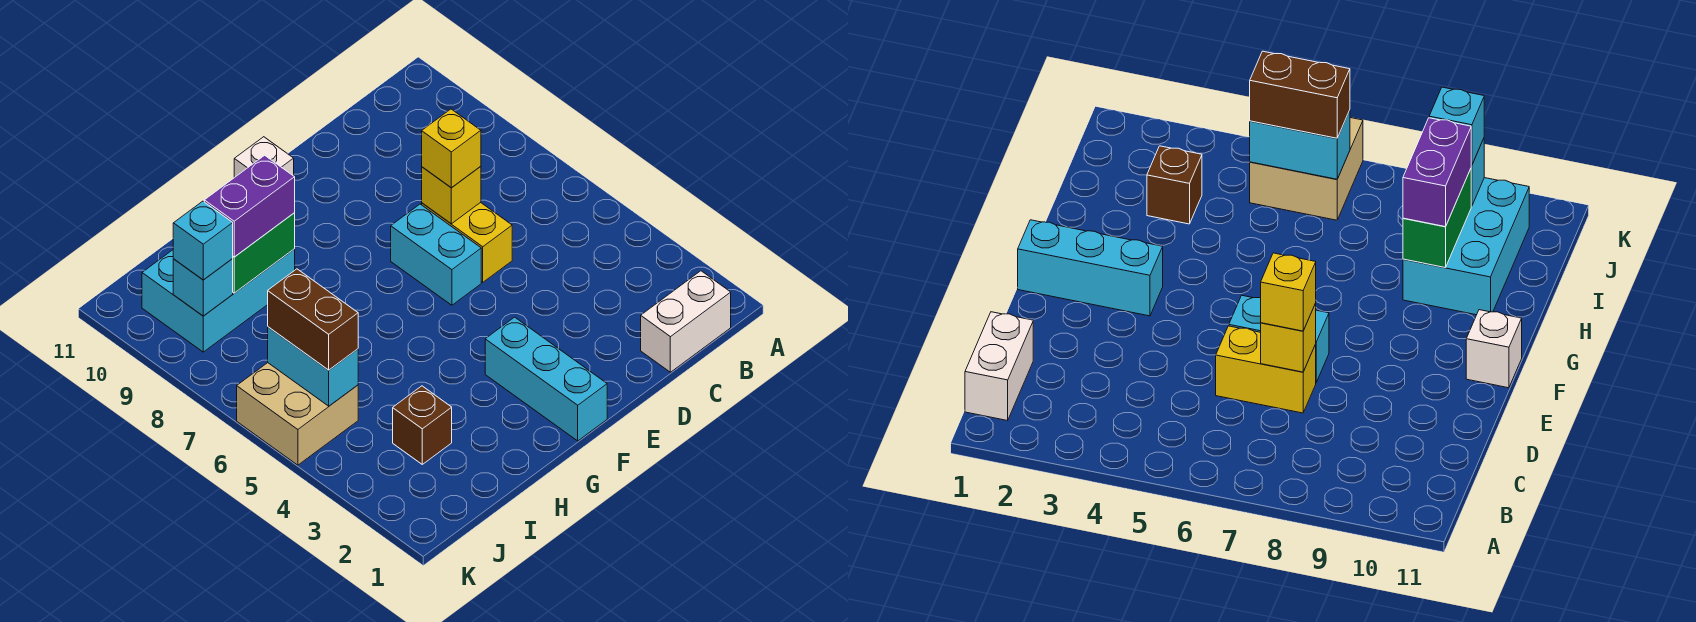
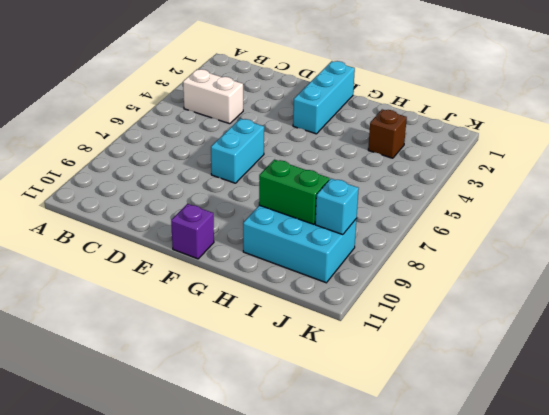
white brick B4:C4 level 1 -> white brick B1:C1 level 1
purple brick F11 level 1 -> white brick F11 level 1
none -> yellow brick D6:D7 level 1
none -> tan brick J5:K6 level 1
none -> yellow brick D7 level 2

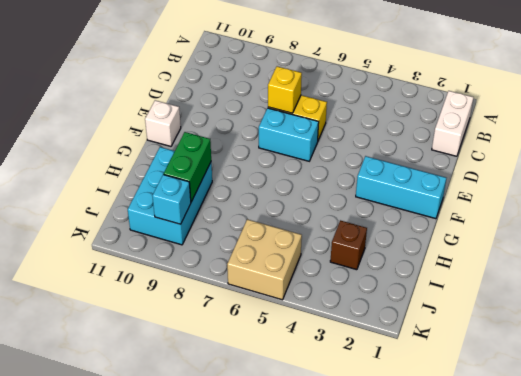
none -> cyan brick J5:J6 level 2
none -> yellow brick D7 level 3
none -> purple brick H9:I9 level 3

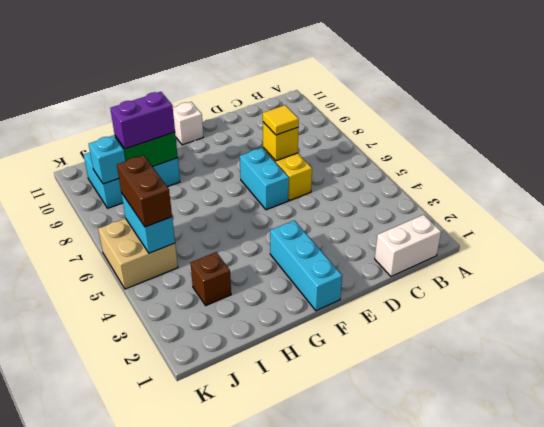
yellow tile D7 level 3 -> yellow brick D7 level 3
none -> cyan brick J9 level 3

